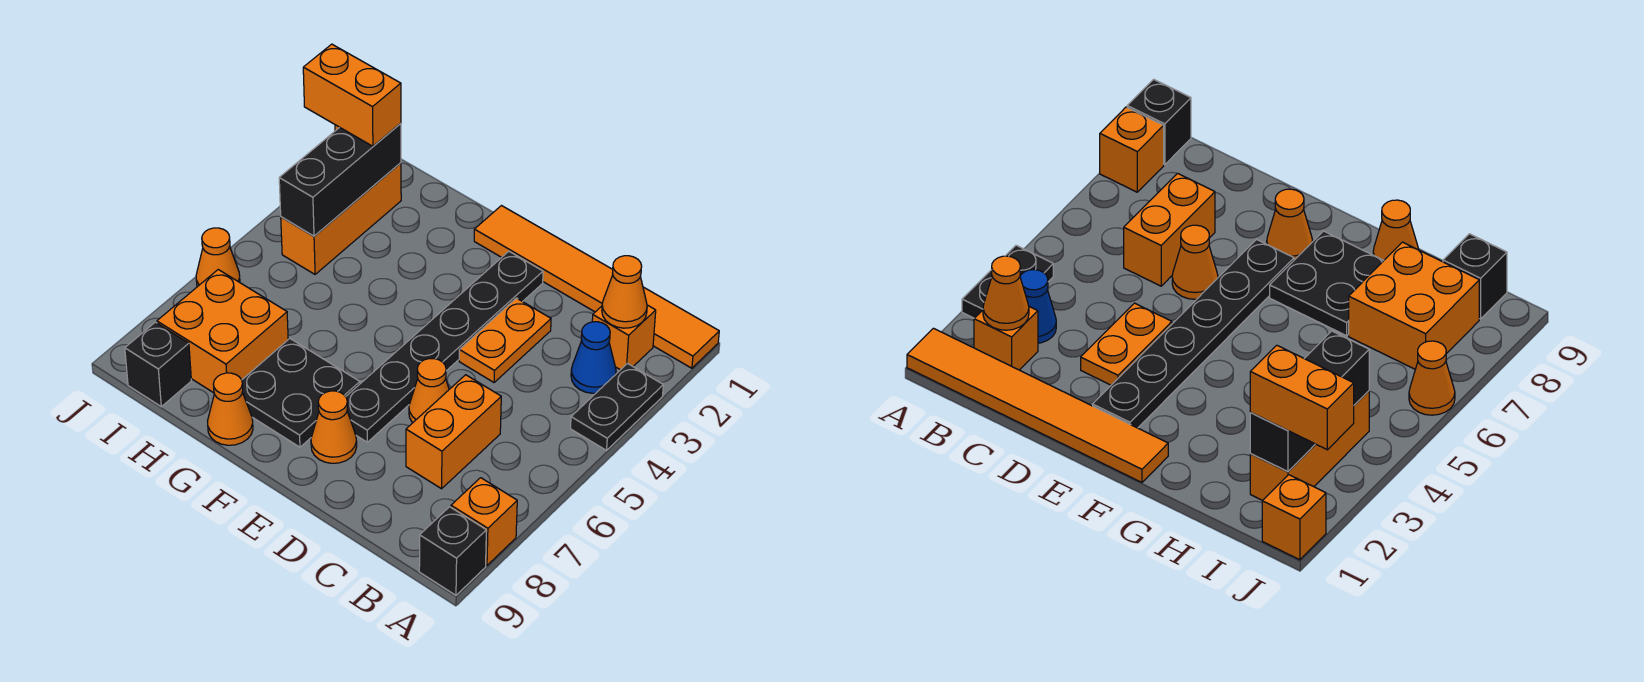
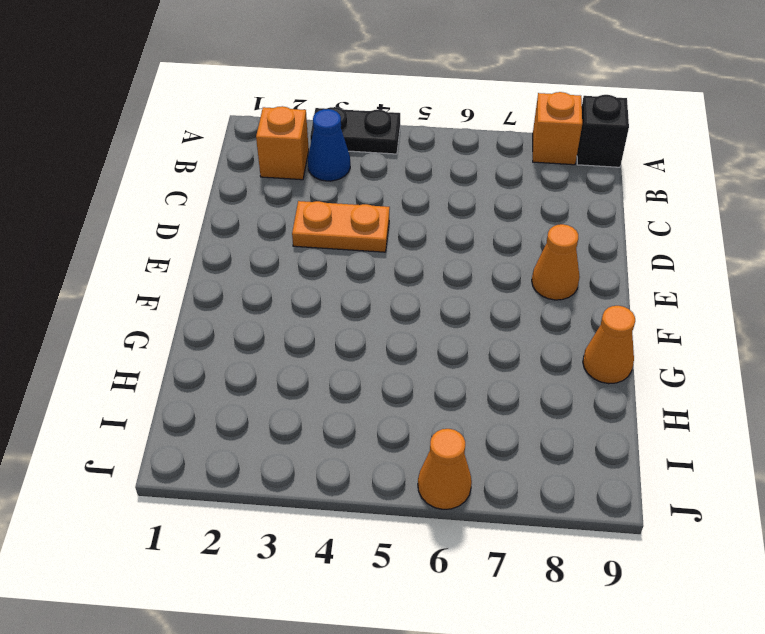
none -> orange tile A1:F1 level 1
none -> orange brick C6:C7 level 1
none -> orange cone D6 level 1

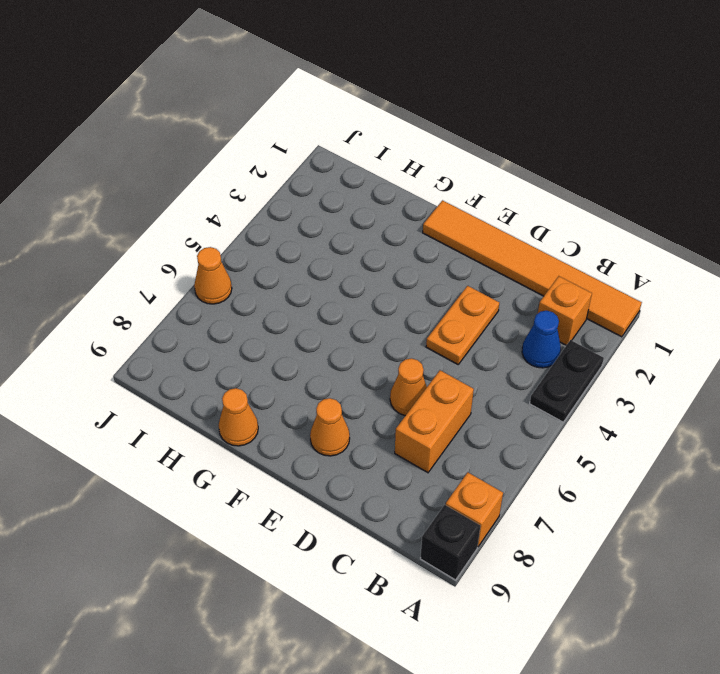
none -> black plate E2:E7 level 1
none -> black plate F7:G8 level 1
none -> orange brick H7:I8 level 1

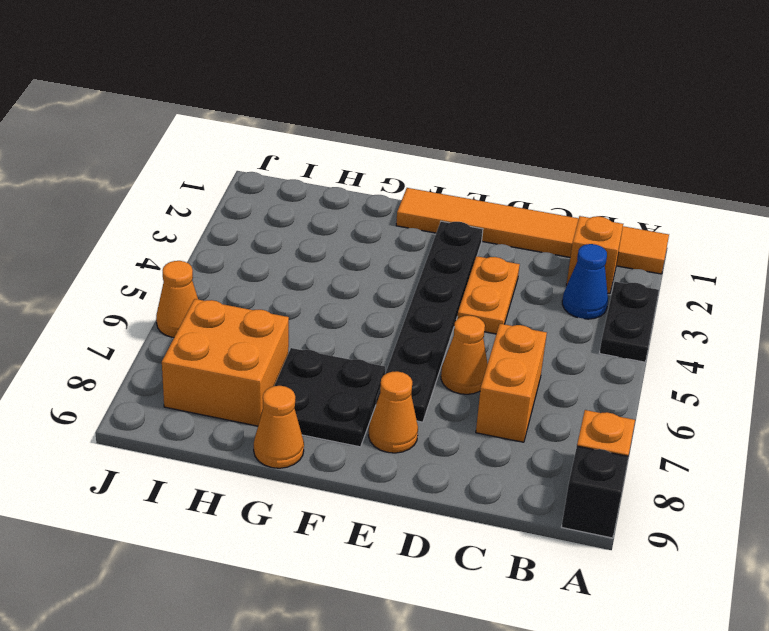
none -> orange brick I2:I4 level 1
none -> black brick I9 level 1
none -> orange brick J1 level 1

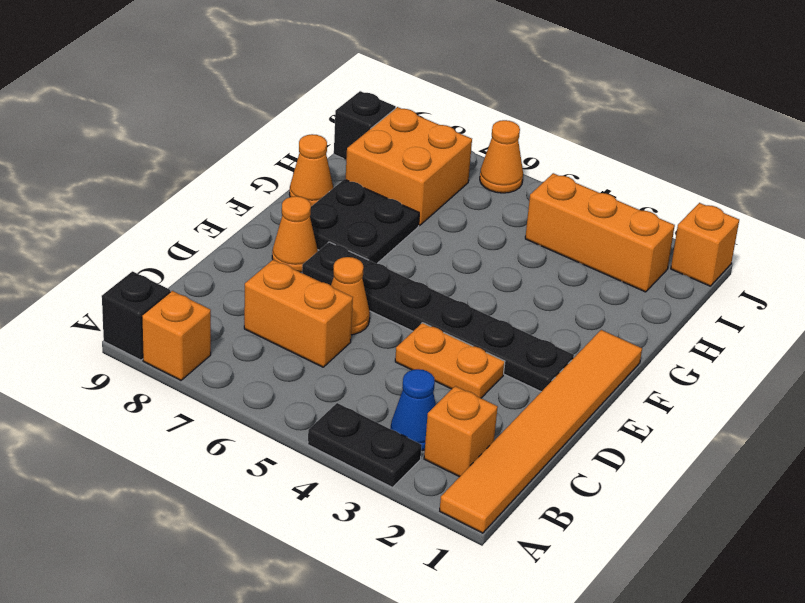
none -> orange cone B2 level 2
none -> black brick I2:I4 level 2
none -> orange brick I2:J2 level 3

